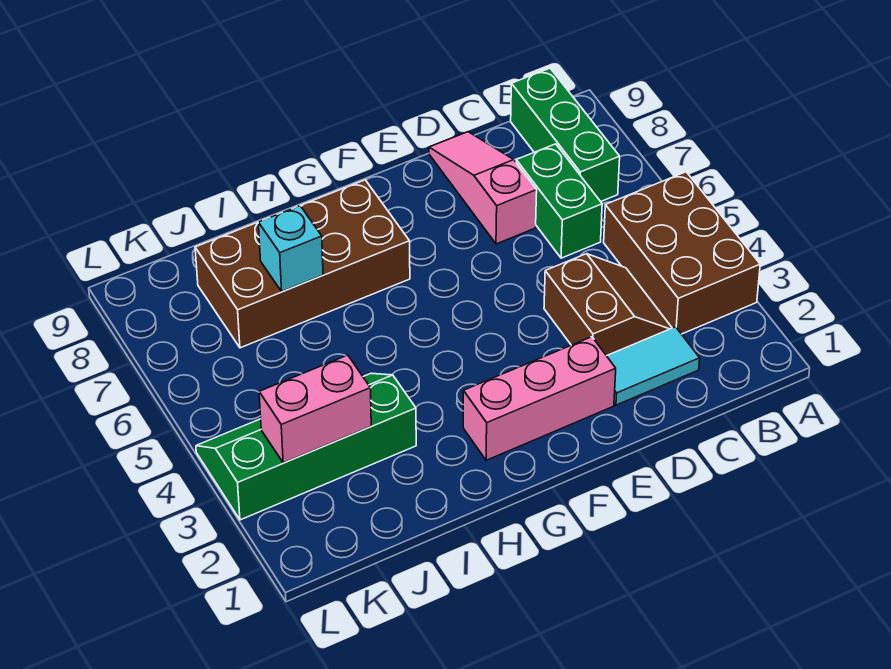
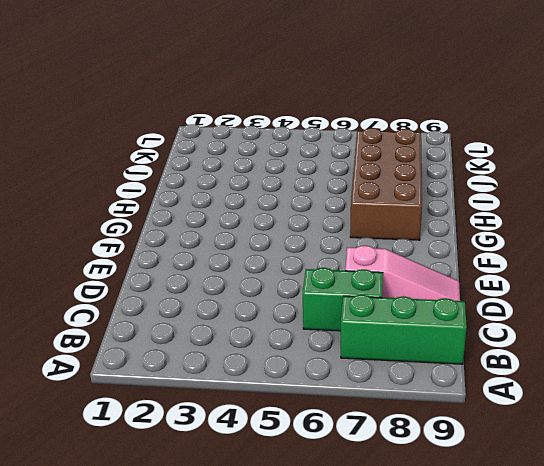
none -> brown brick A3:B5 level 1
none -> cyan tile C2:D2 level 1

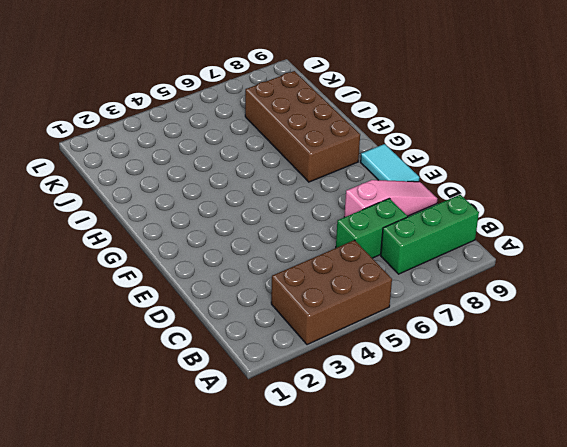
cyan tile E9:F9 level 1 -> cyan tile C2:D2 level 1
none -> brown slope C3:D4 level 1 top D
none -> pink brick E2:G2 level 1

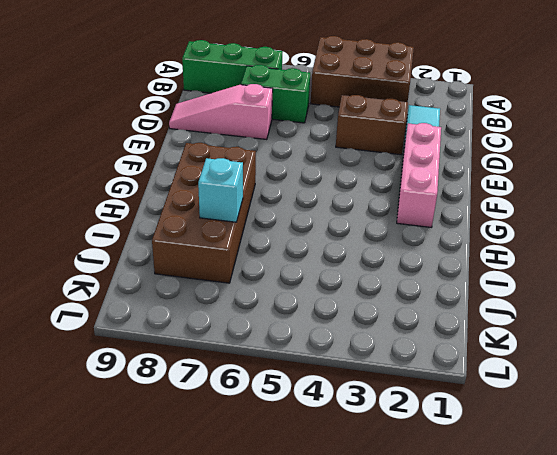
none -> green slope I3:L4 level 1 top 3
none -> pink brick J3:K3 level 2

